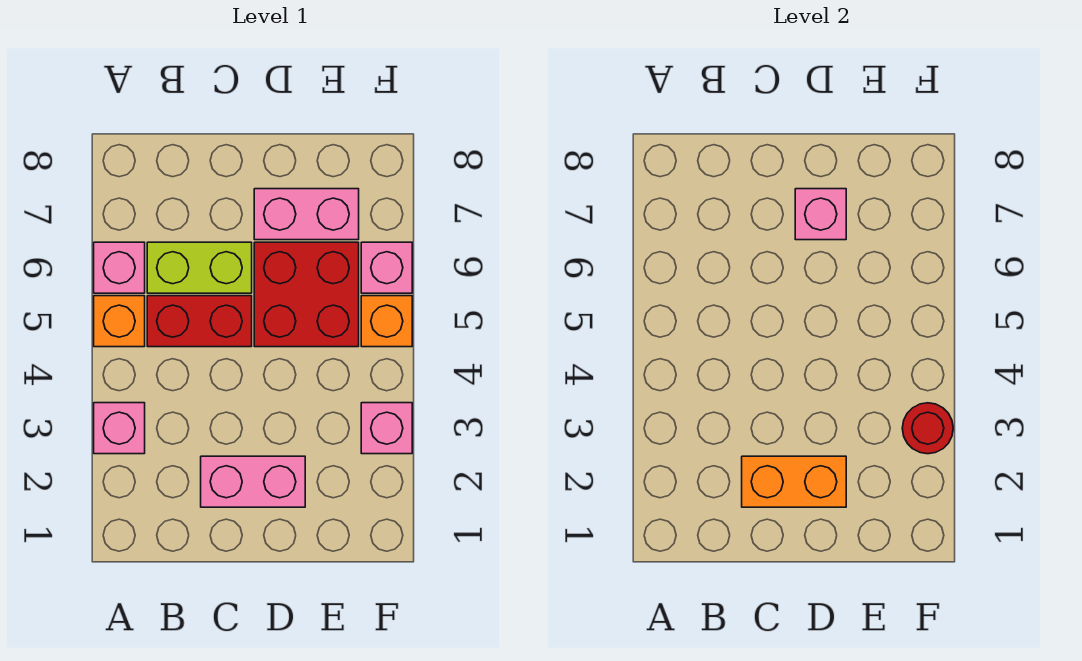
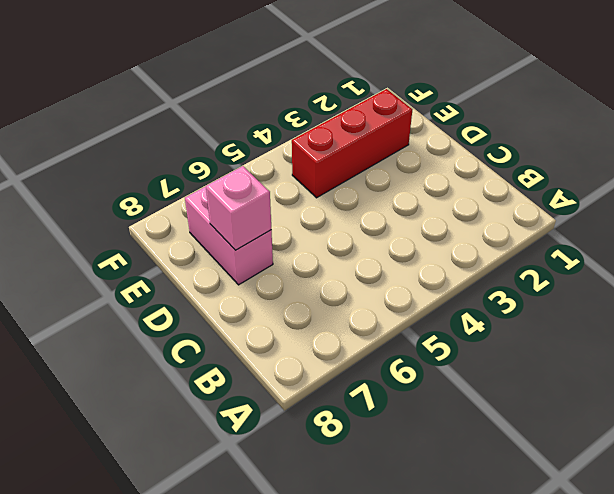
red brick E2:E4 level 1 -> none
none -> pink brick A3 level 1
none -> orange brick A5 level 1
none -> pink brick A6 level 1

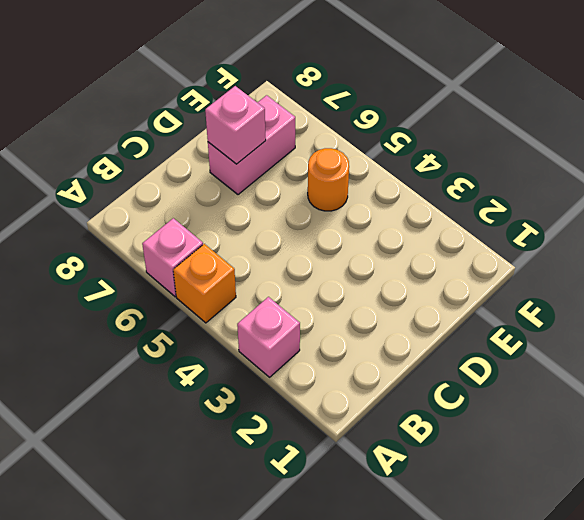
orange round brick E5 level 1 -> red brick D5:E6 level 1
none -> red brick B5:C5 level 1
none -> lime brick B6:C6 level 1
none -> pink brick C2:D2 level 1

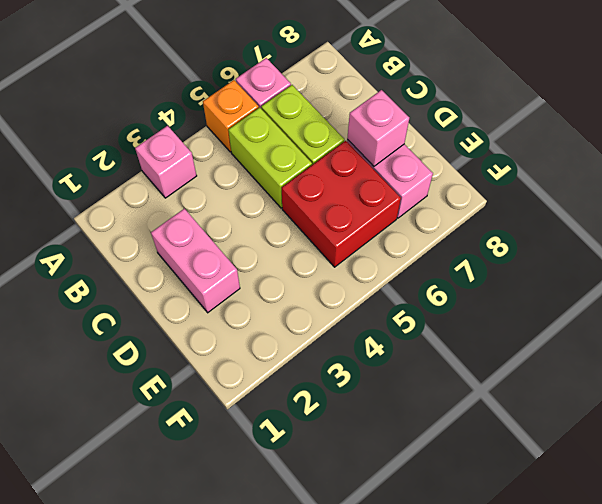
lime brick B5:C5 level 1 -> red brick B5:C5 level 1
none -> pink brick F3 level 1
none -> orange brick F5 level 1
none -> pink brick F6 level 1

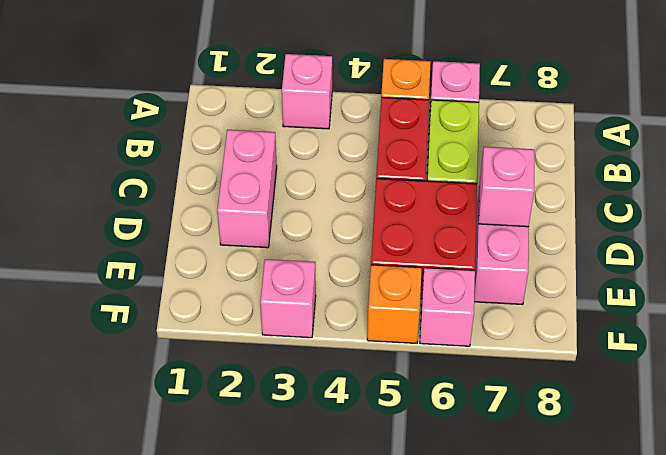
none -> orange brick C2:D2 level 2
none -> red round brick F3 level 2

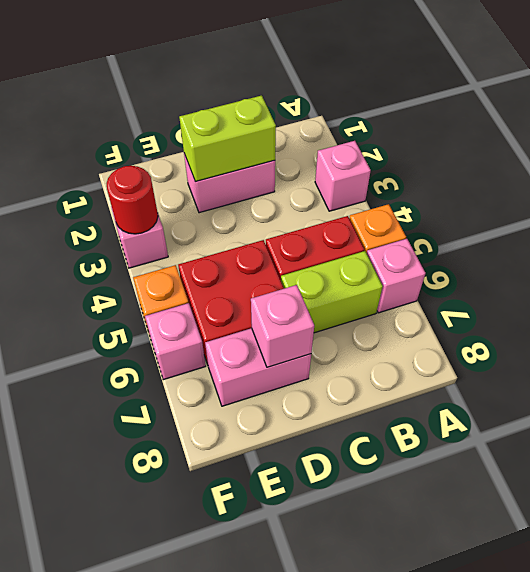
lime brick C2:D2 level 2 -> orange brick C2:D2 level 2

